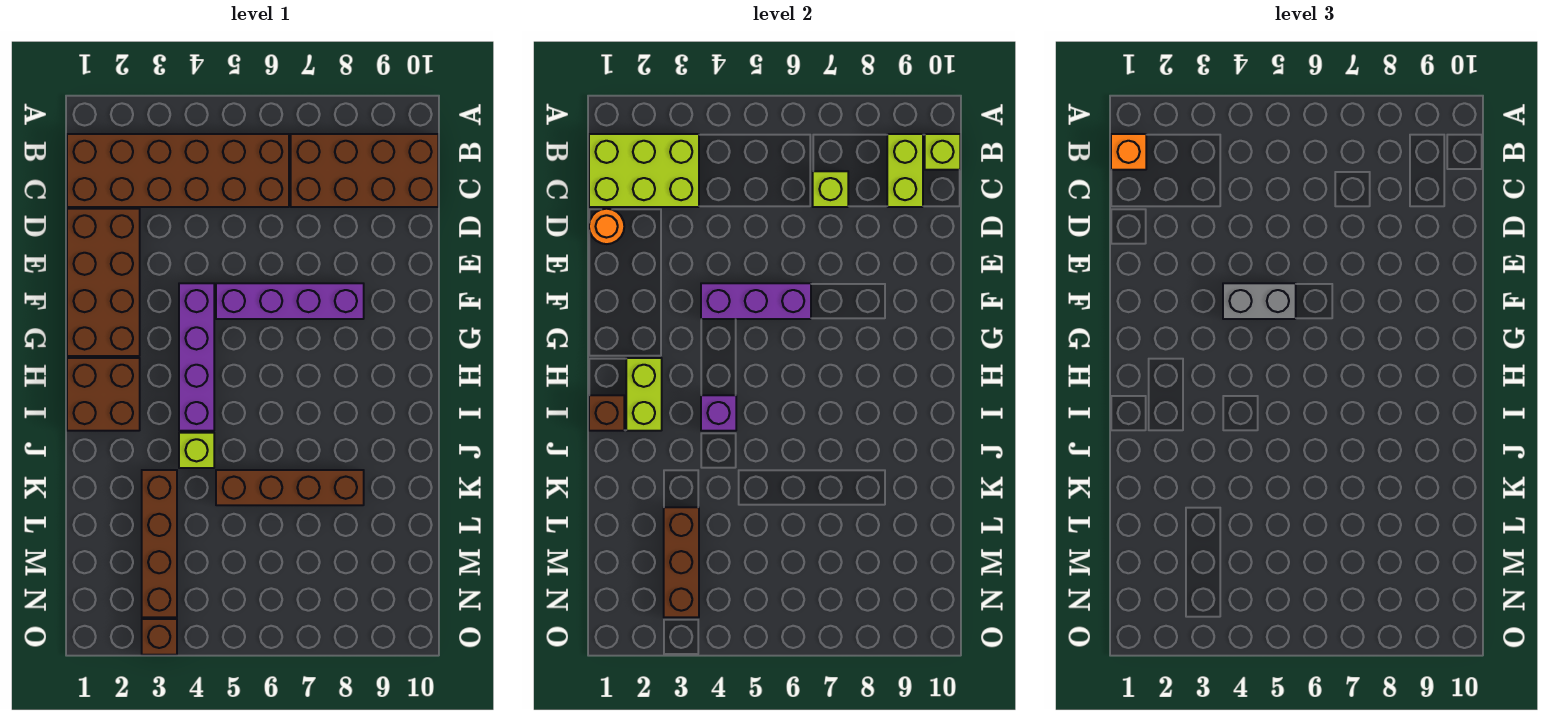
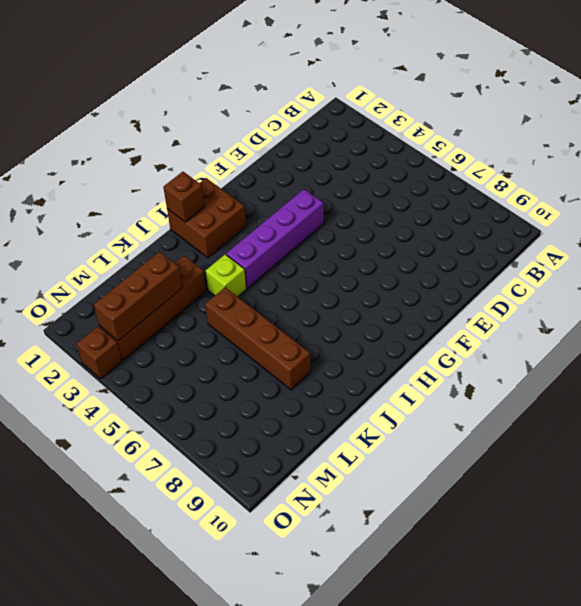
none -> brown brick B1:C6 level 1
none -> brown brick B7:C10 level 1
none -> brown brick D1:G2 level 1

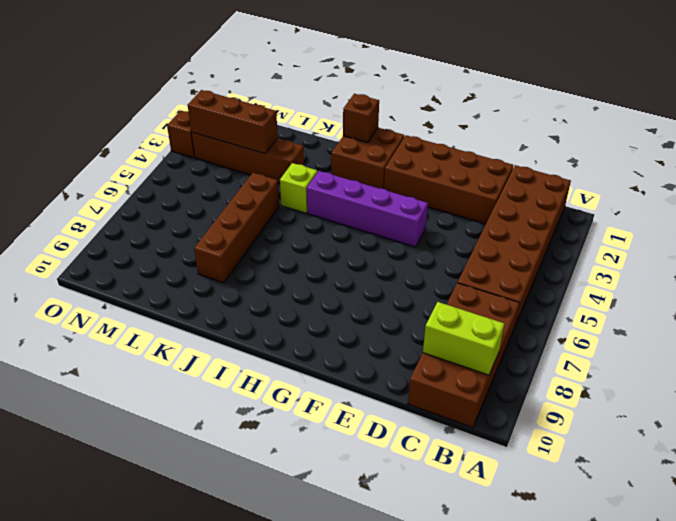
none -> purple brick F5:F8 level 1
none -> lime brick B1:C3 level 2
none -> lime brick B10 level 2

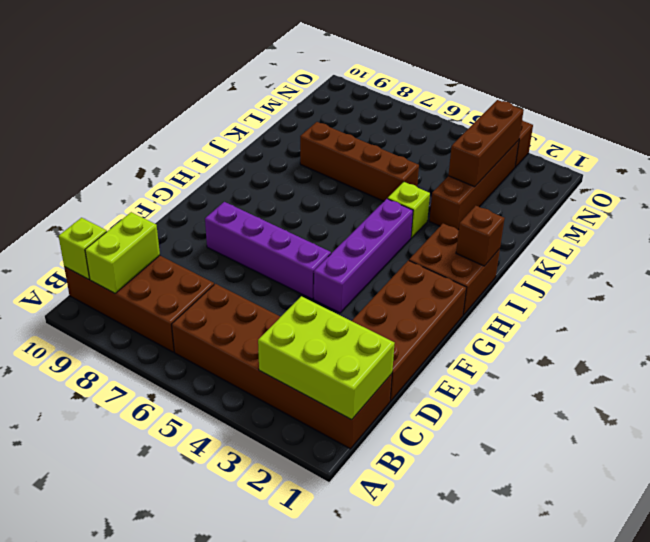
none -> lime brick C7 level 2
none -> orange round brick D1 level 2
none -> purple brick F4:F6 level 2

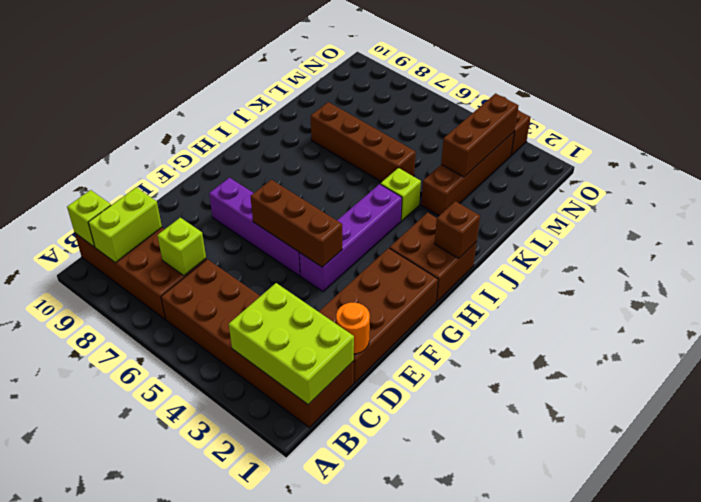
brown brick F4:F6 level 2 -> purple brick F4:F6 level 2
none -> lime brick H2:I2 level 2
none -> purple brick I4 level 2
none -> orange brick B1 level 3

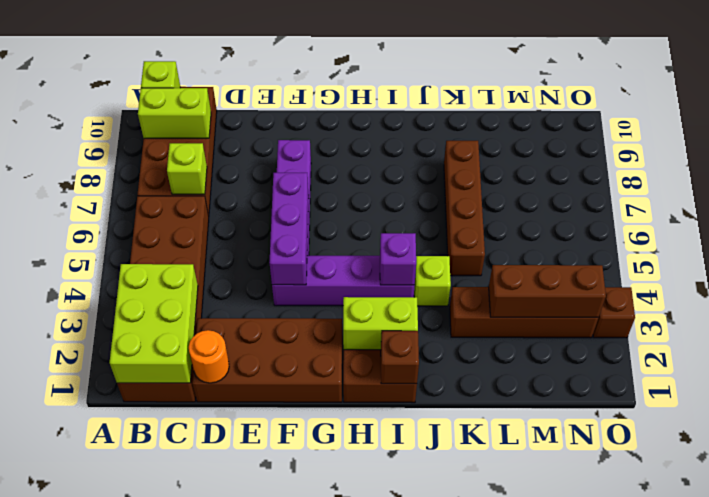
none -> orange brick B1 level 3
none -> grey brick F4:F5 level 3

